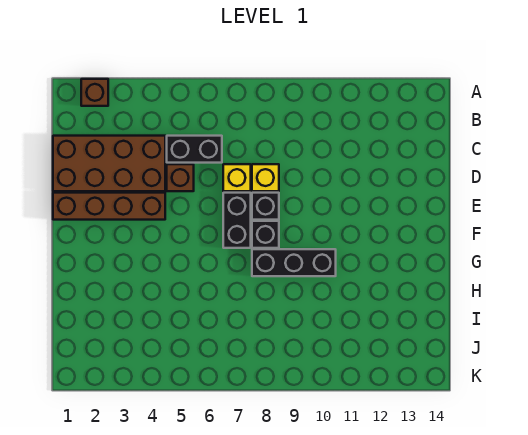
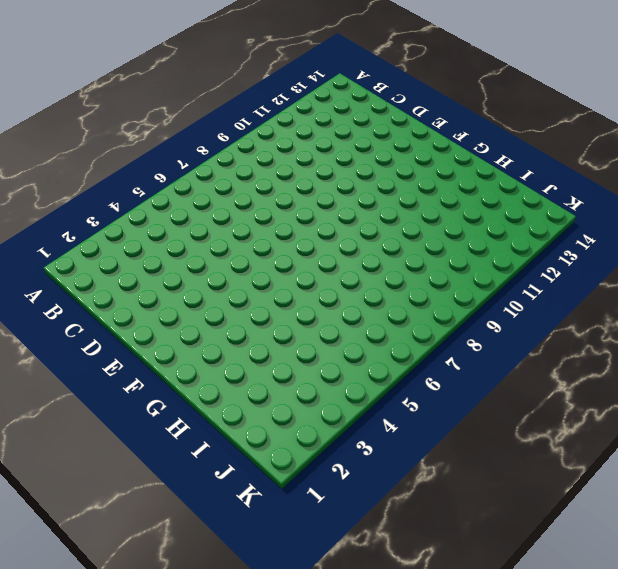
none -> brown brick A2 level 1
none -> brown brick C1:D4 level 1

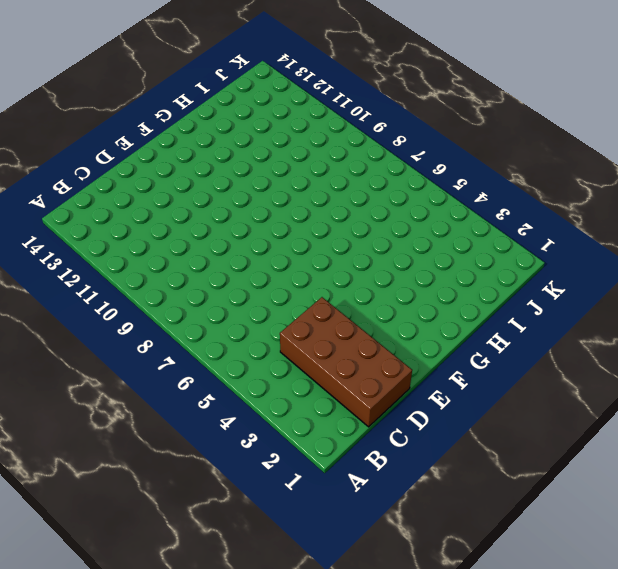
none -> brown brick A2 level 1
none -> black brick C5:C6 level 1

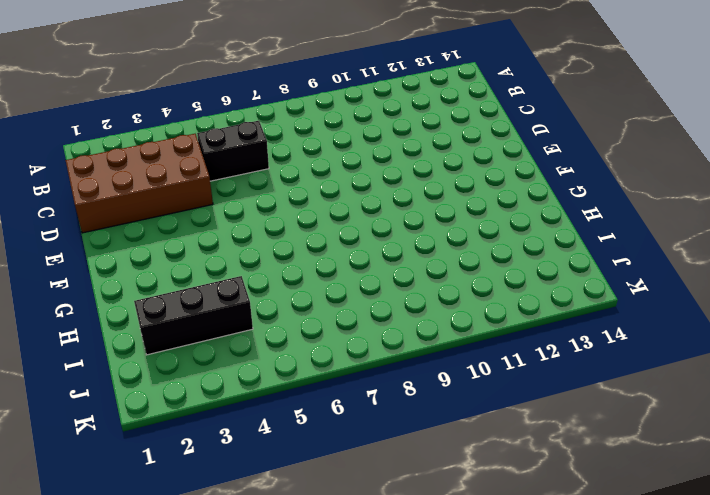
black brick I2:I4 level 1 -> black brick G8:G10 level 1
none -> brown brick A2 level 1
none -> brown brick D5 level 1

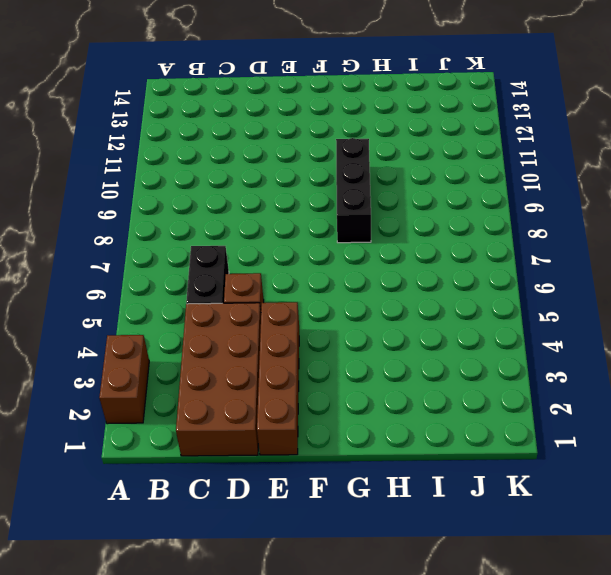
brown brick A2:A3 level 1 -> brown brick A2 level 1
none -> yellow brick D7 level 1
none -> yellow brick D8 level 1

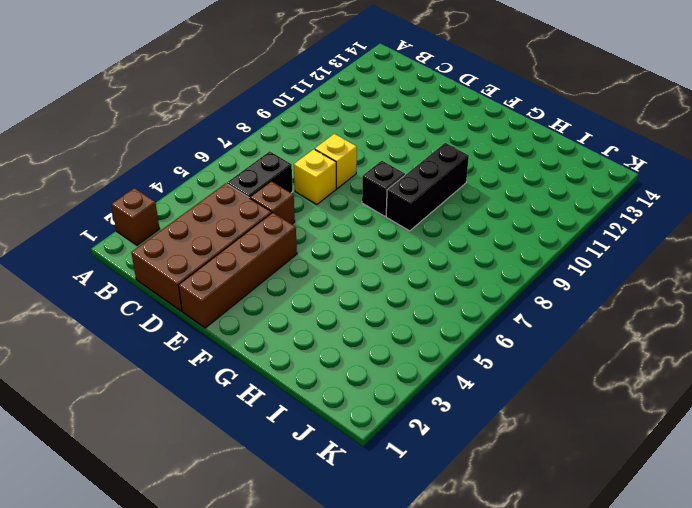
none -> black brick E7:F7 level 1
none -> black brick E8 level 1

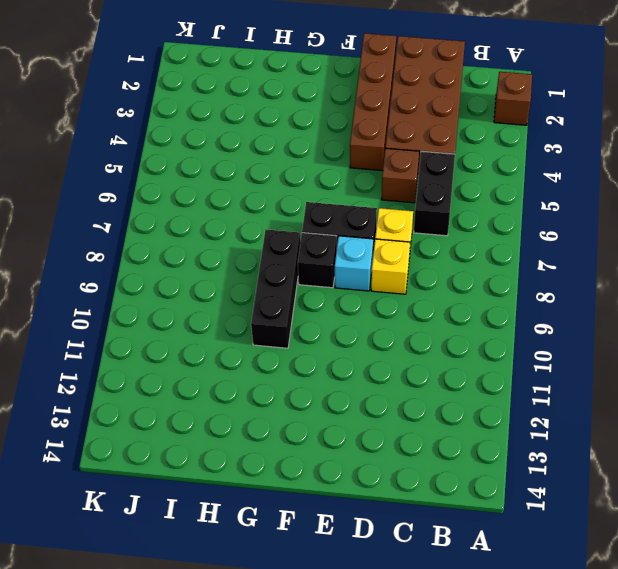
cyan brick E8 level 1 -> black brick E8 level 1

